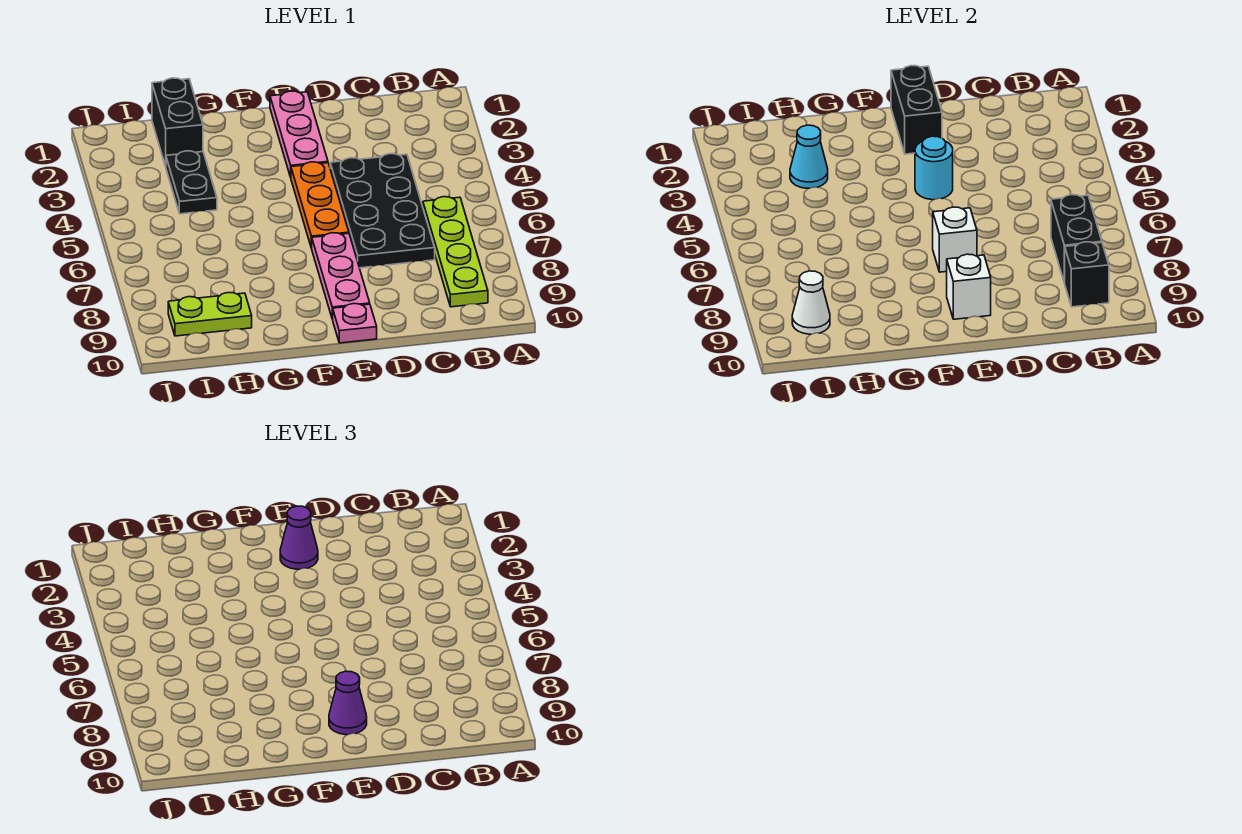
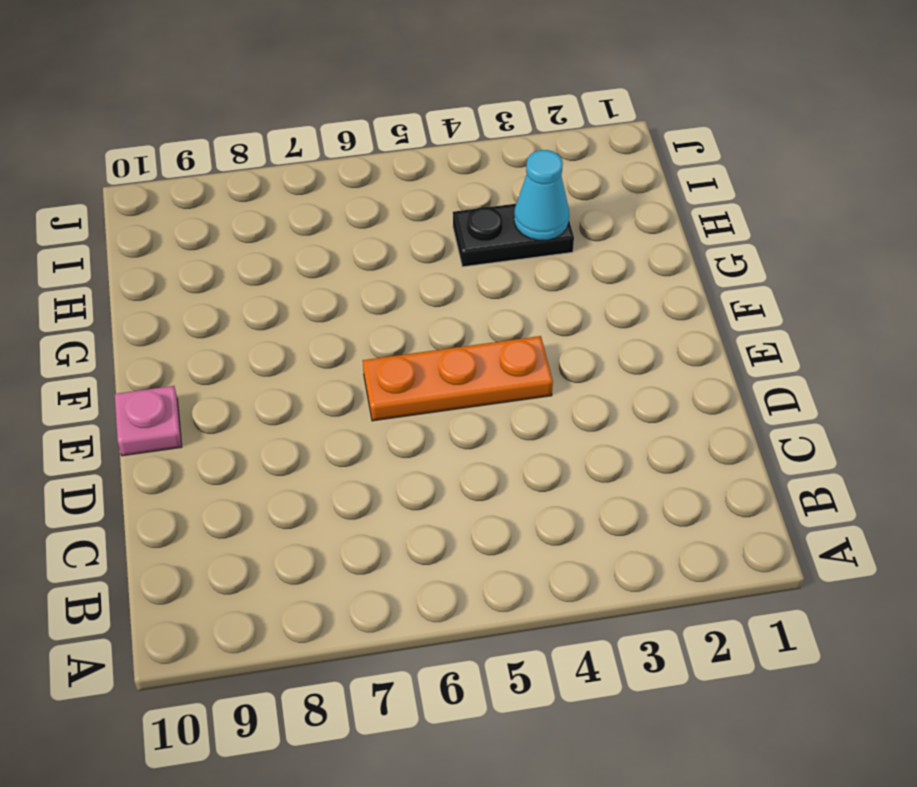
none -> lime plate B6:B9 level 1
none -> black plate C4:D7 level 1
none -> pink plate E1:E3 level 1

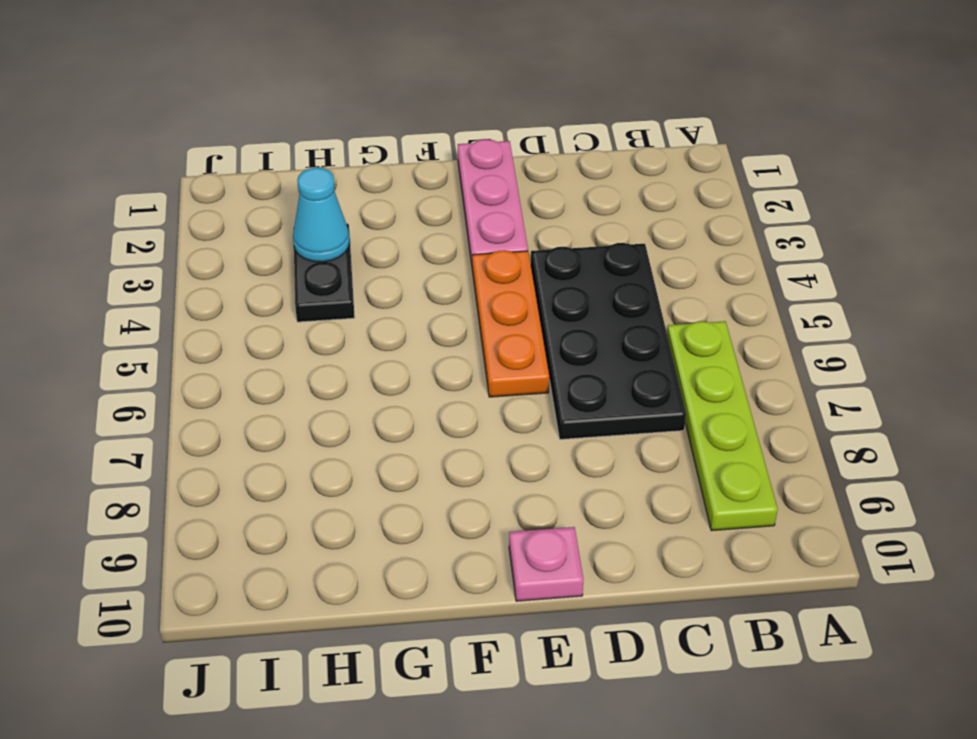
none -> pink plate E7:E9 level 1
none -> black brick H1:H2 level 1
none -> lime plate H9:I9 level 1

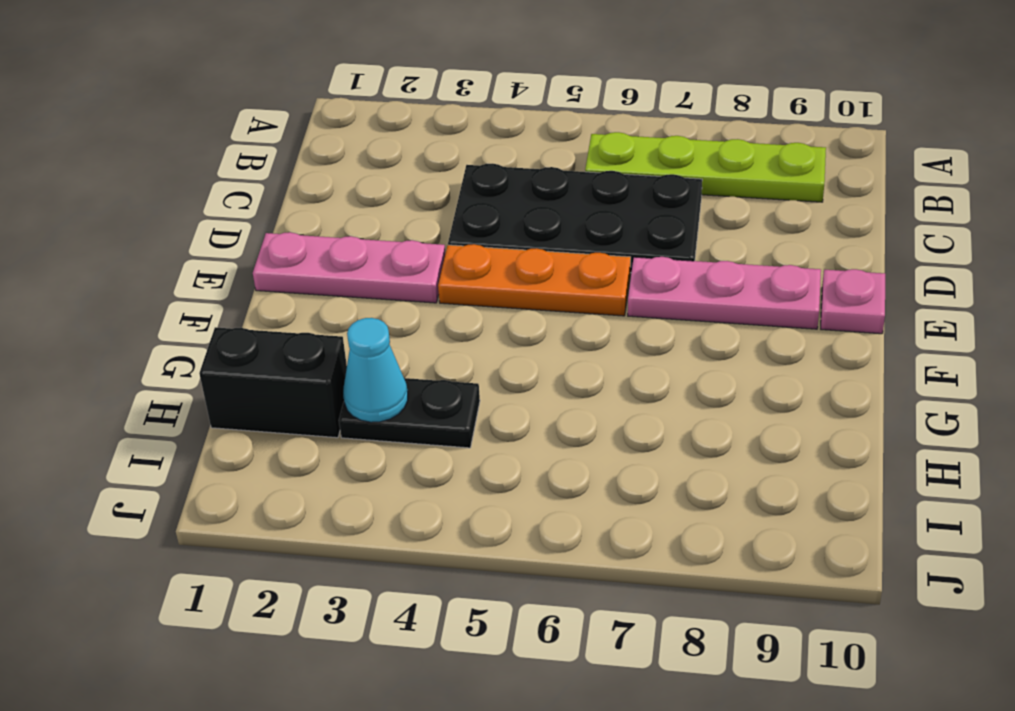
none -> lime plate H9:I9 level 1
none -> black brick B7:B8 level 2
none -> black brick B9 level 2

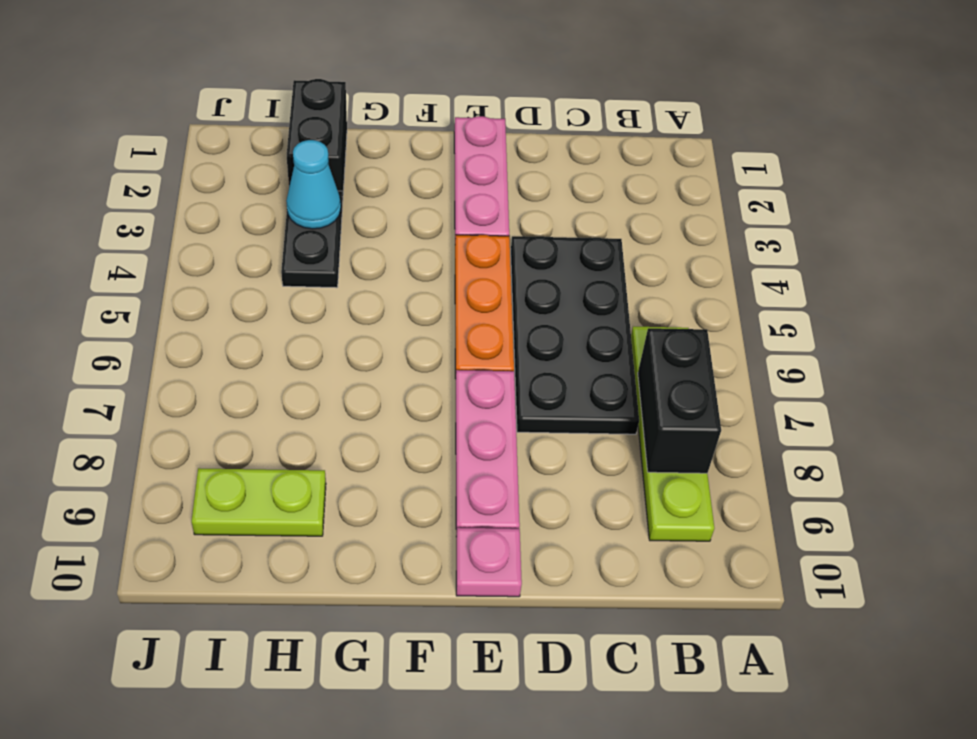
none -> black brick B9 level 2
none -> black brick E1:E2 level 2
none -> cyan round brick E4 level 2

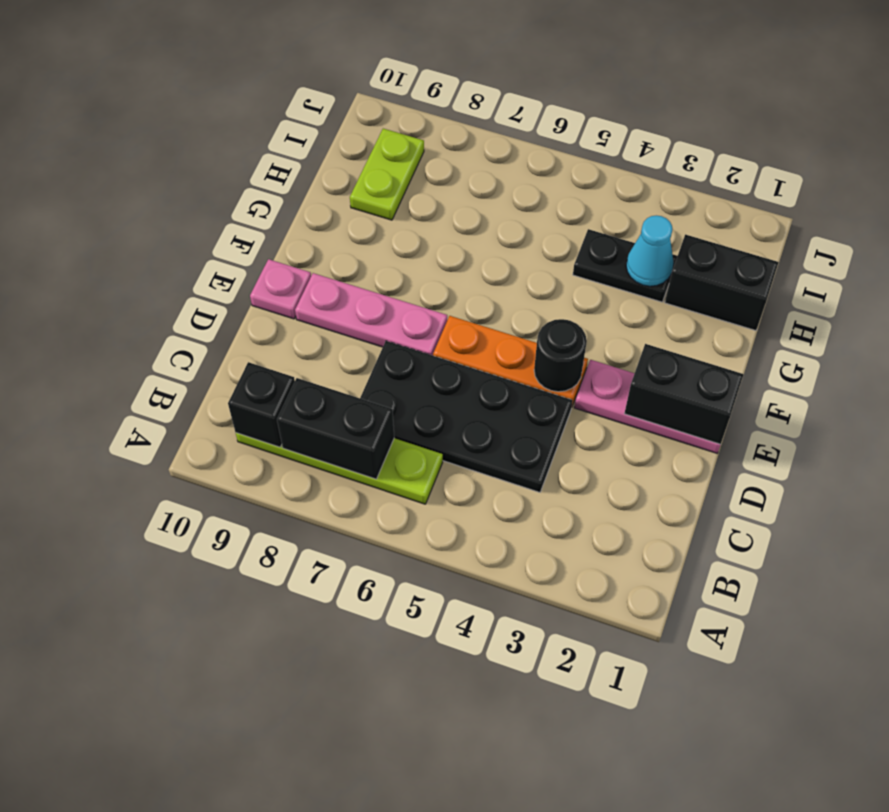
black round brick E4 level 2 -> cyan round brick E4 level 2
none -> white brick E7 level 2
none -> white brick E9 level 2
none -> white cone I9 level 2

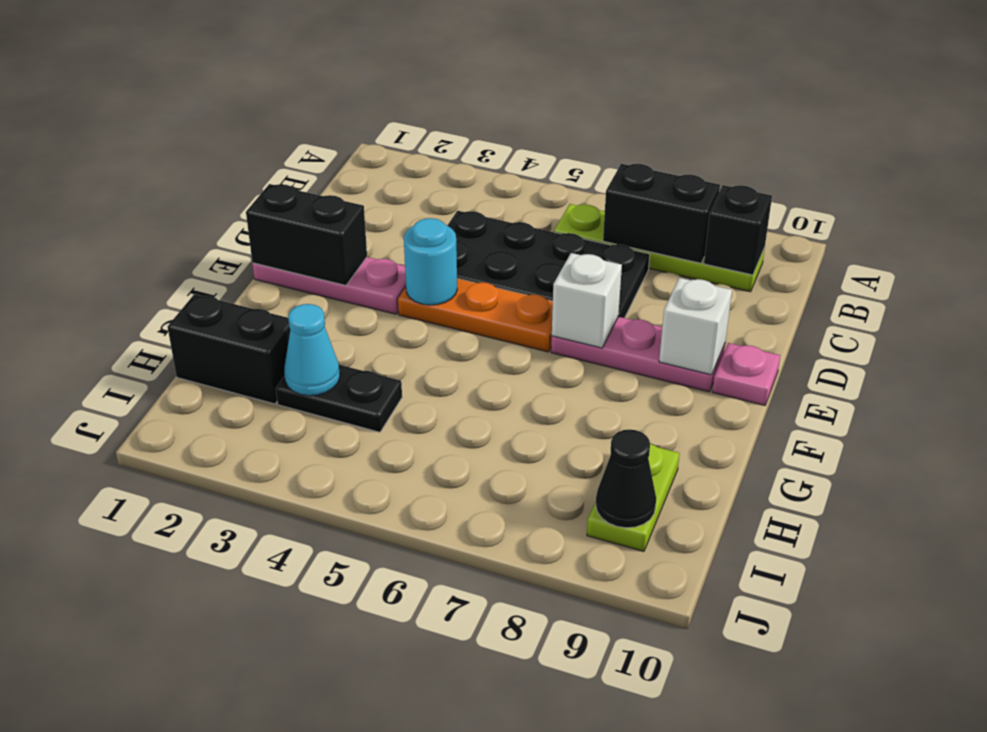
black cone I9 level 2 -> white cone I9 level 2
none -> purple cone E2 level 3
none -> purple cone E9 level 3

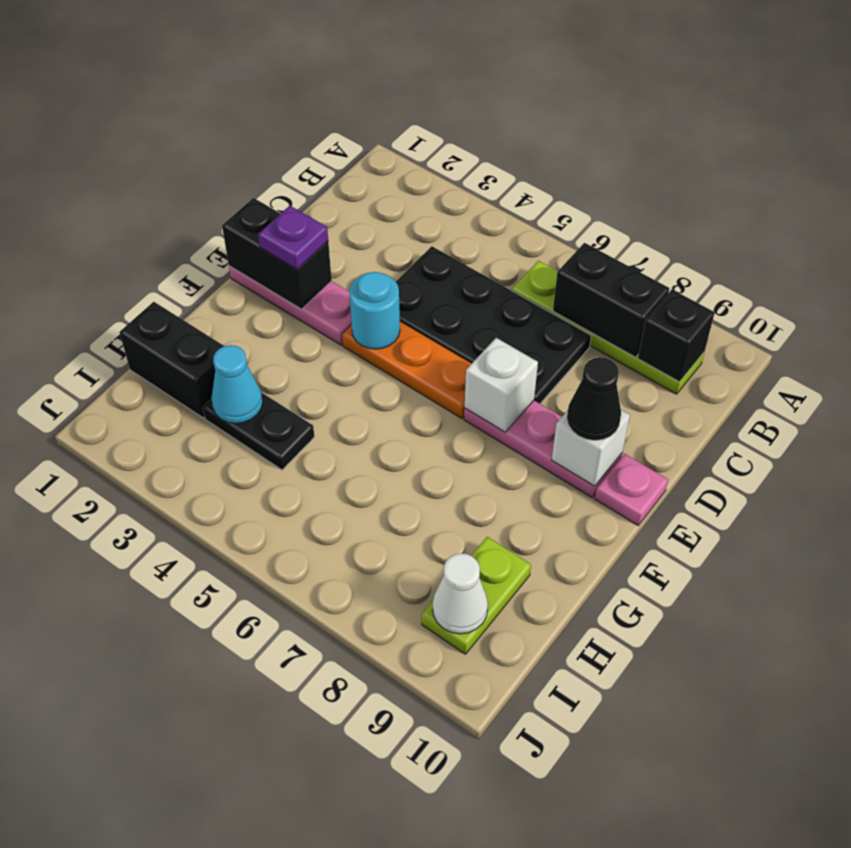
purple plate E2 level 3 -> purple cone E2 level 3
black cone E9 level 3 -> purple cone E9 level 3

